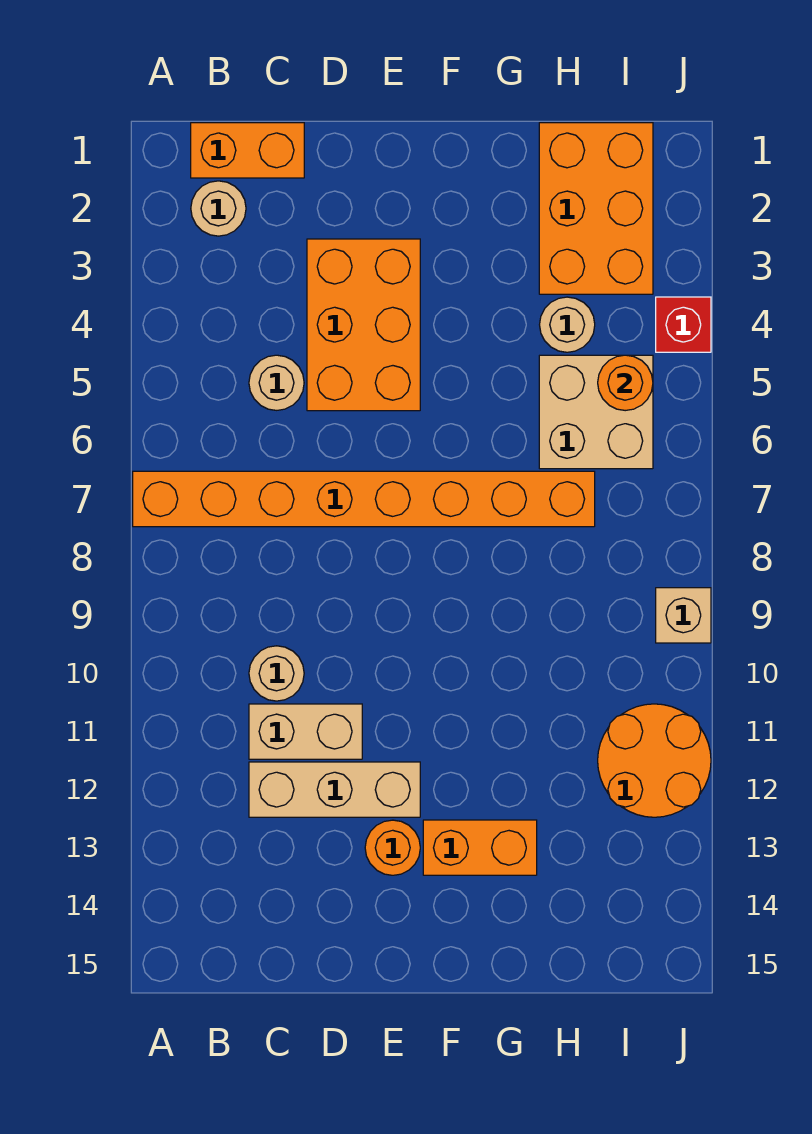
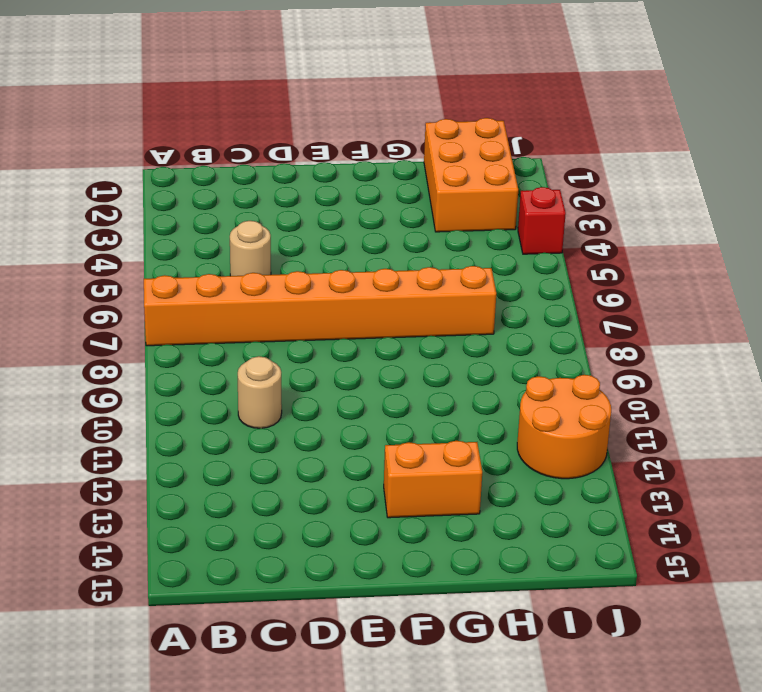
none -> orange brick B1:C1 level 1
none -> tan round brick B2 level 1
none -> tan brick C11:D11 level 1

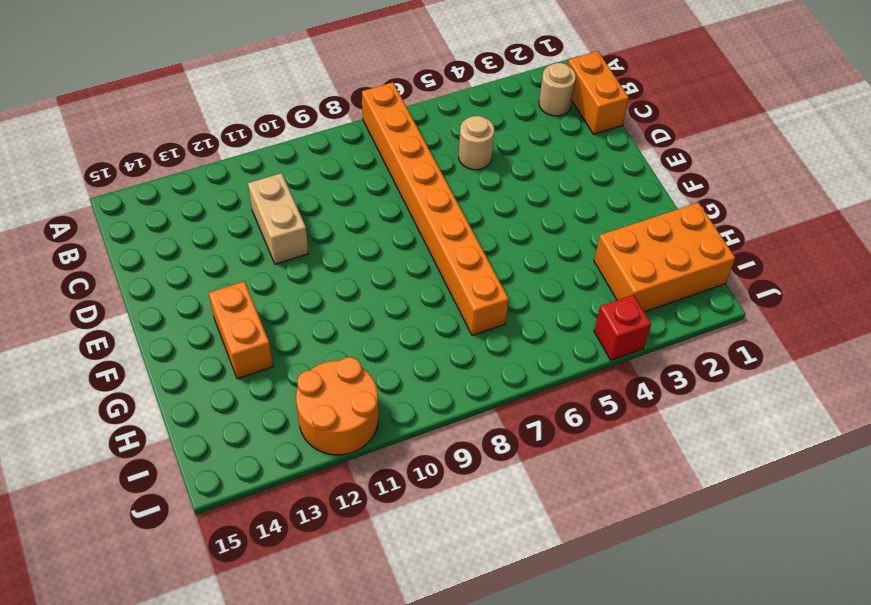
none -> tan round brick C10 level 1
none -> tan brick C12:E12 level 1
none -> orange brick D3:E5 level 1

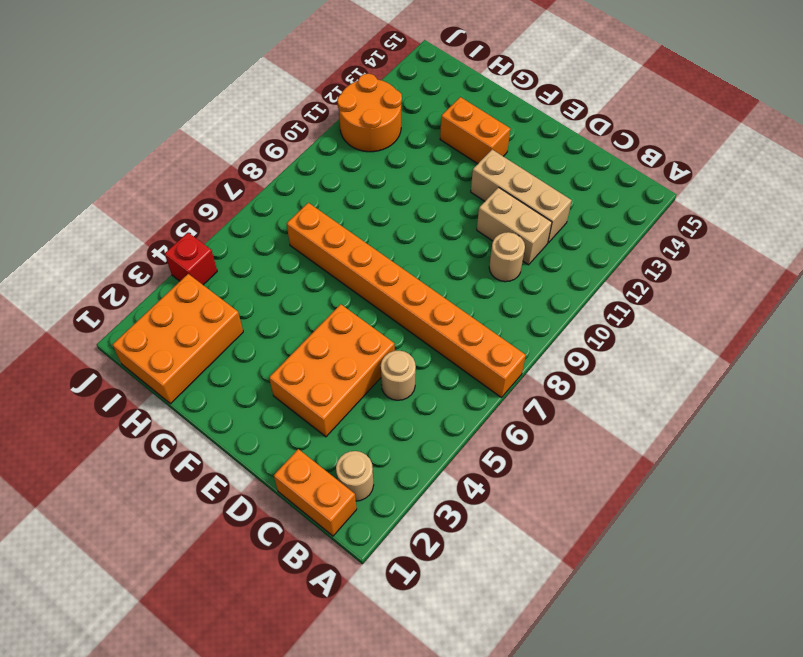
none -> orange round brick E13 level 1
none -> tan round brick H4 level 1
none -> tan brick H5:I6 level 1

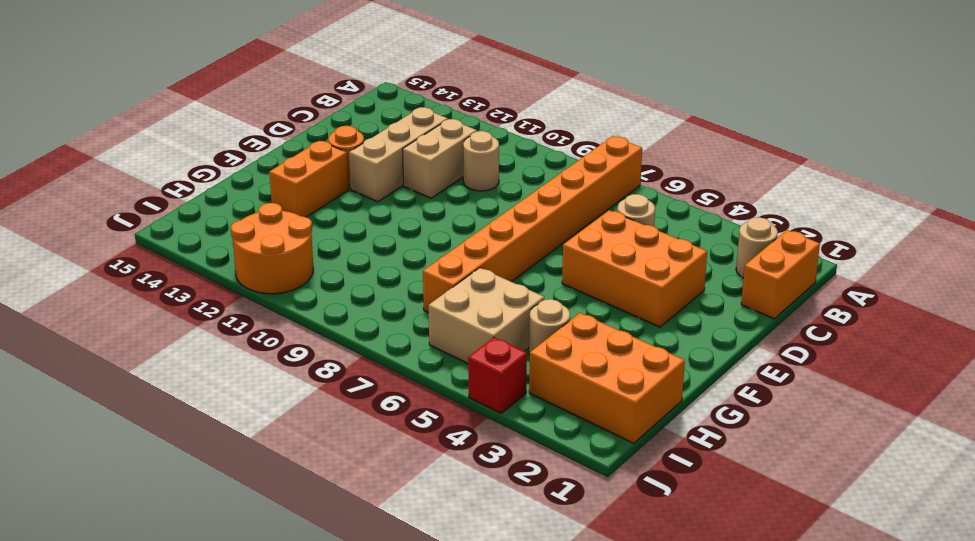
none -> tan brick J9 level 1
none -> orange round brick I5 level 2

